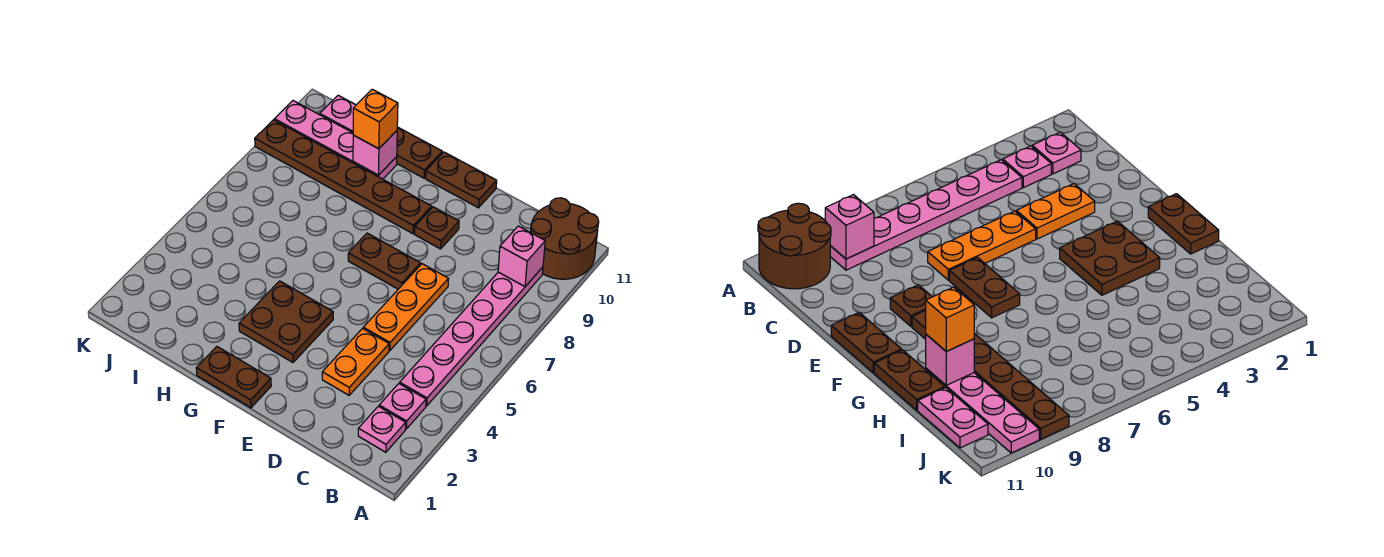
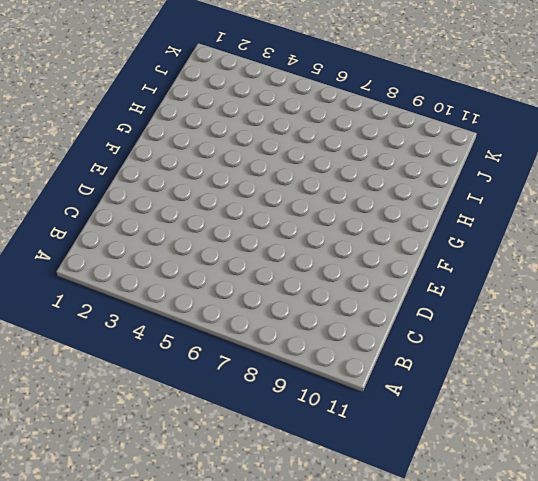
none -> brown round brick A10:B11 level 1
none -> pink plate B2 level 1
none -> pink plate B3 level 1

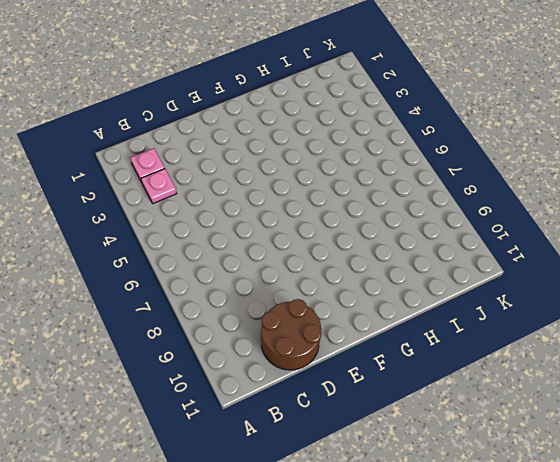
brown round brick C10:D11 level 1 -> brown round brick A10:B11 level 1
none -> pink plate B4:B9 level 1
none -> orange plate D3:D4 level 1
none -> orange plate D5:D7 level 1

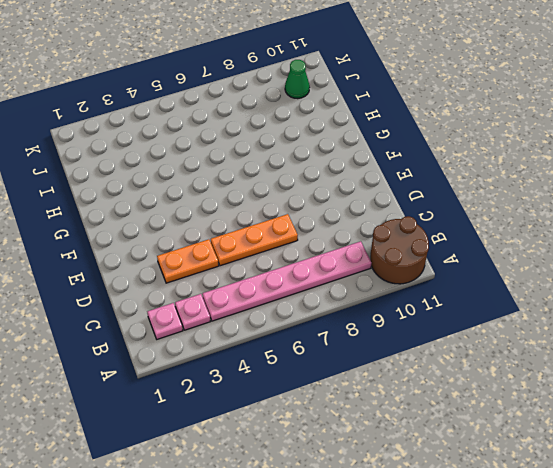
green cone J10 level 1 -> pink plate H10:K10 level 1
none -> brown plate E7:F7 level 1
none -> brown plate E9 level 1
none -> brown plate E11:F11 level 1

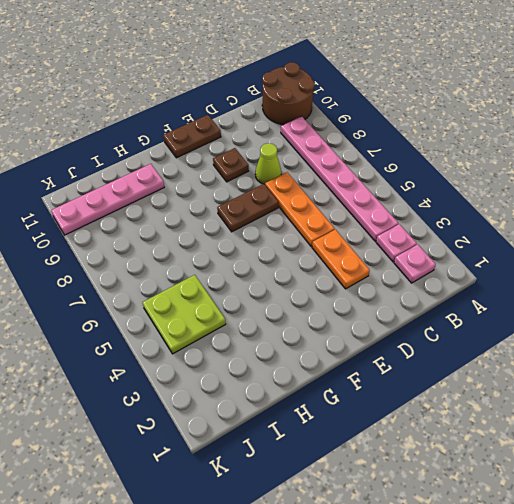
lime cone D8 level 1 -> none
lime plate I4:J5 level 1 -> none
none -> brown plate F1:G1 level 1
none -> brown plate F3:G4 level 1
none -> brown plate F9:K9 level 1

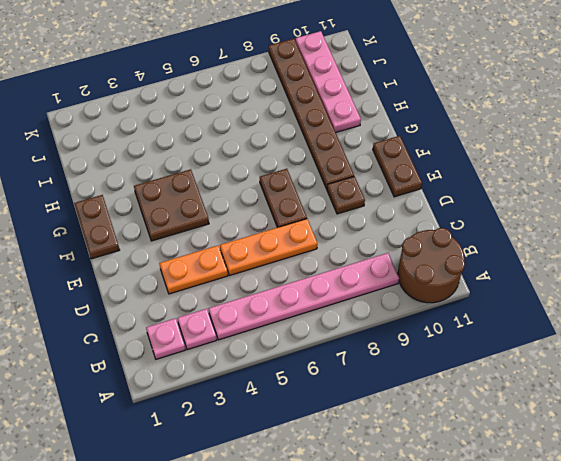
none -> brown plate G11:H11 level 1
none -> pink plate I11:J11 level 1
none -> pink brick B9 level 2

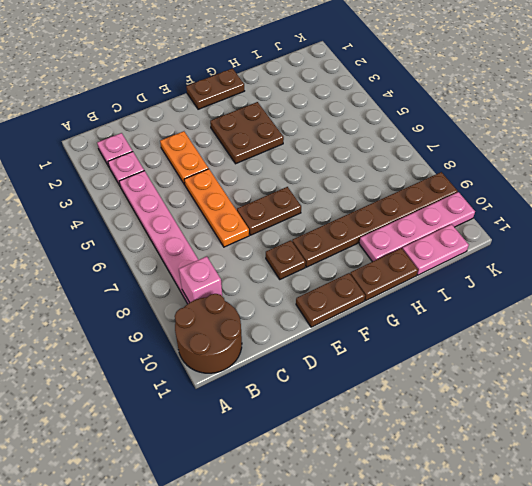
none -> pink brick H10 level 2
none -> orange brick H10 level 3

